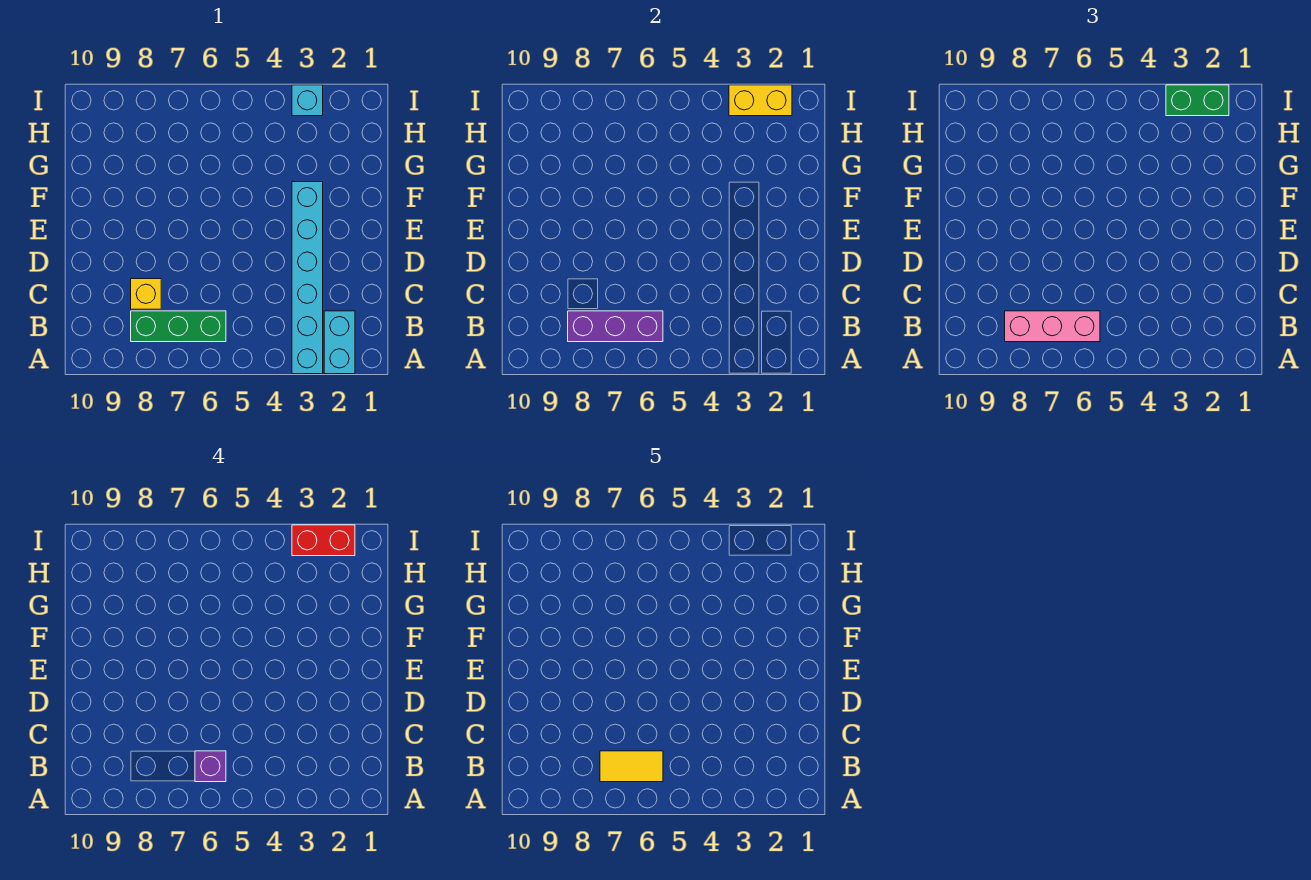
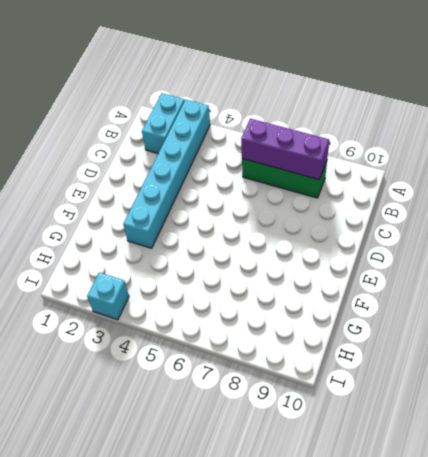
none -> yellow brick C8 level 1
none -> yellow brick I2:I3 level 2
none -> pink brick B6:B8 level 3

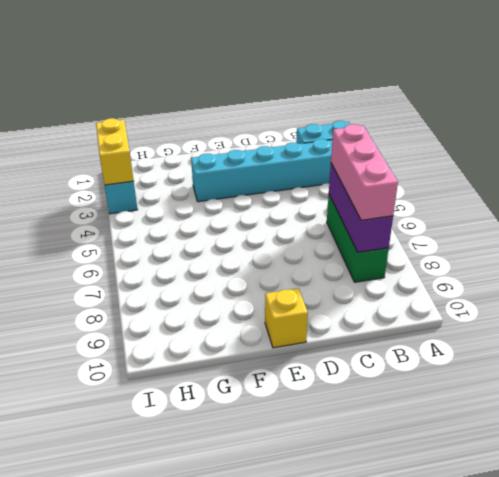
yellow brick E10 level 1 -> yellow brick C8 level 1
none -> green brick I2:I3 level 3
none -> purple brick B6 level 4
none -> red brick I2:I3 level 4

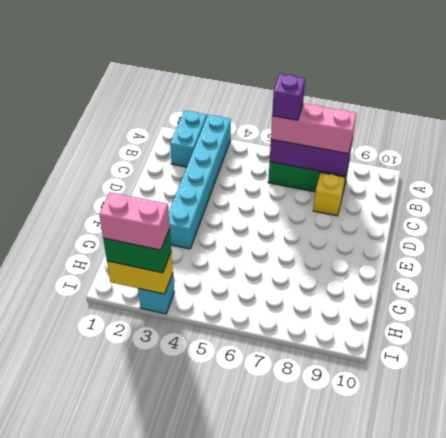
pink brick I2:I3 level 4 -> red brick I2:I3 level 4
none -> yellow tile B6:B7 level 5

